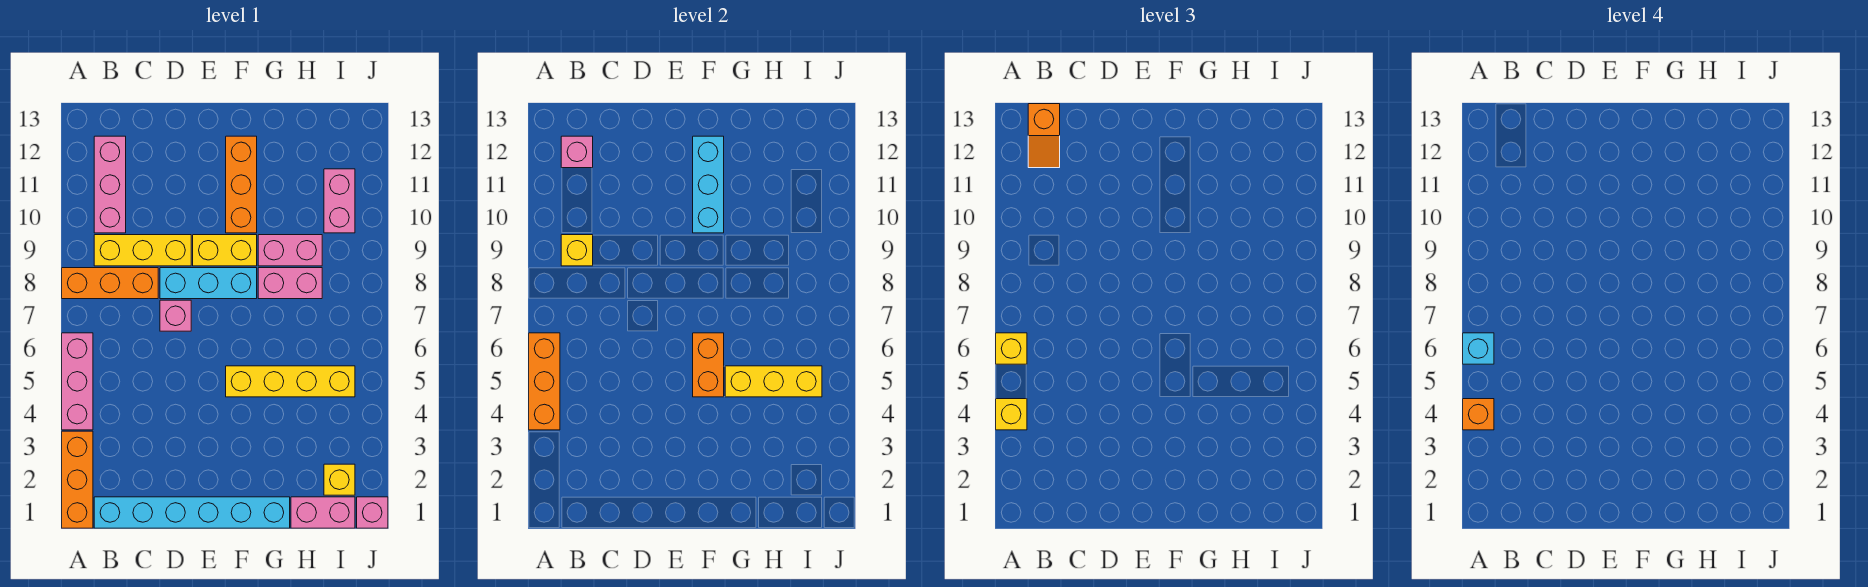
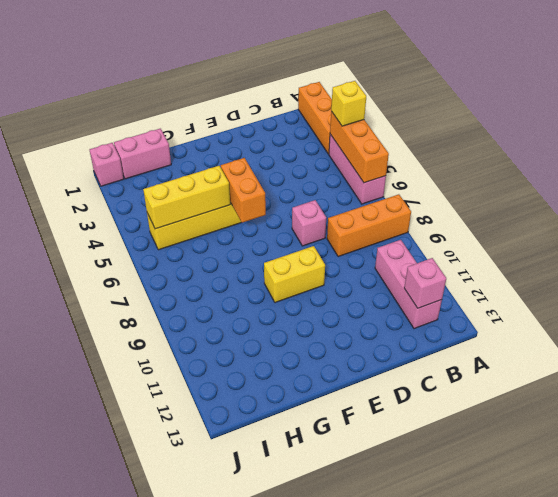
none -> cyan brick B1:G1 level 1
none -> yellow brick B9:D9 level 1
none -> cyan brick D8:F8 level 1

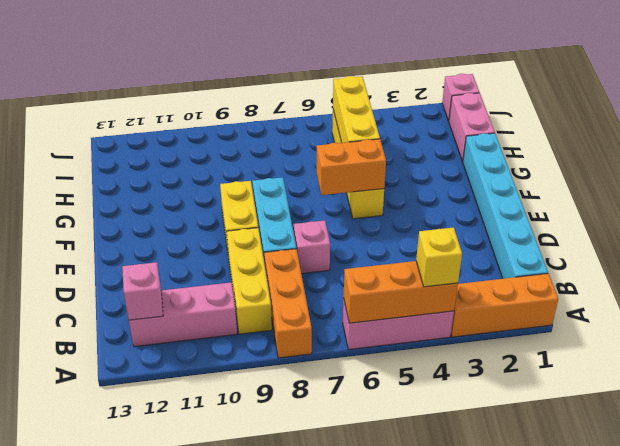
none -> orange brick F10:F12 level 1
none -> pink brick G8:H8 level 1
none -> pink brick G9:H9 level 1

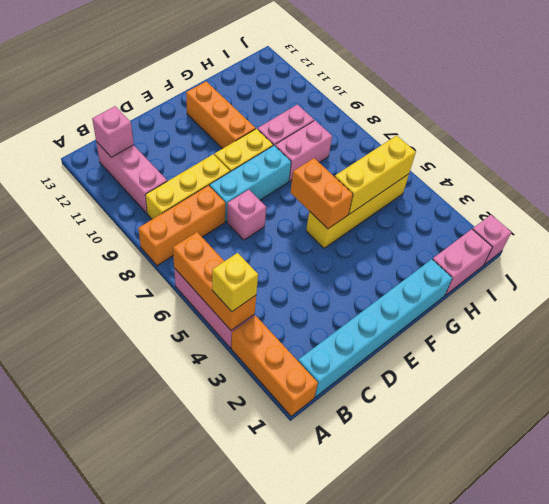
none -> yellow brick I2 level 1
none -> pink brick I10:I11 level 1
none -> yellow brick B9 level 2

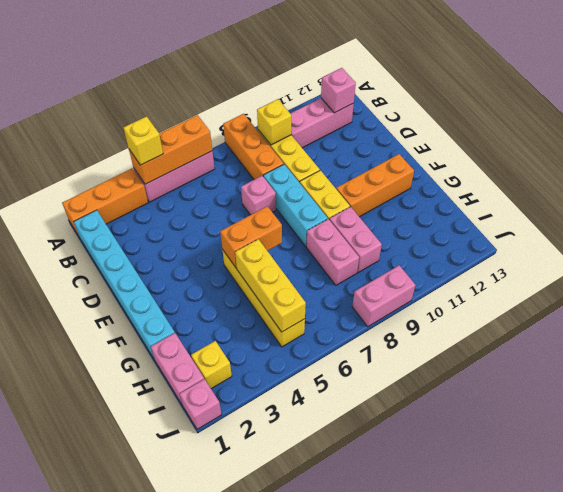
pink brick J8:J9 level 1 -> pink brick I10:I11 level 1
none -> cyan brick F10:F12 level 2
none -> yellow brick A6 level 3
none -> orange slope B12:B13 level 3 top 13

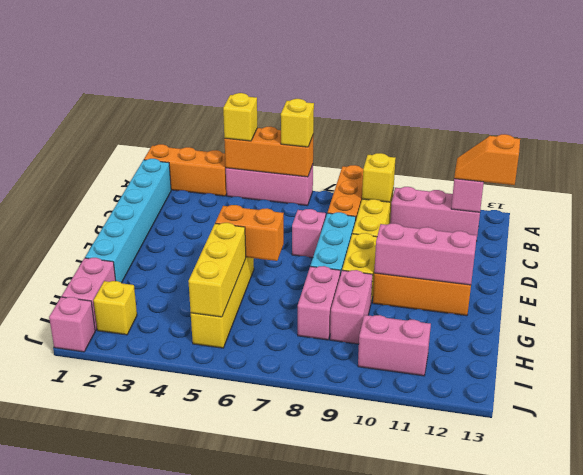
pink brick F10:F12 level 2 -> cyan brick F10:F12 level 2
none -> orange brick A4 level 4
none -> cyan brick A6 level 4

